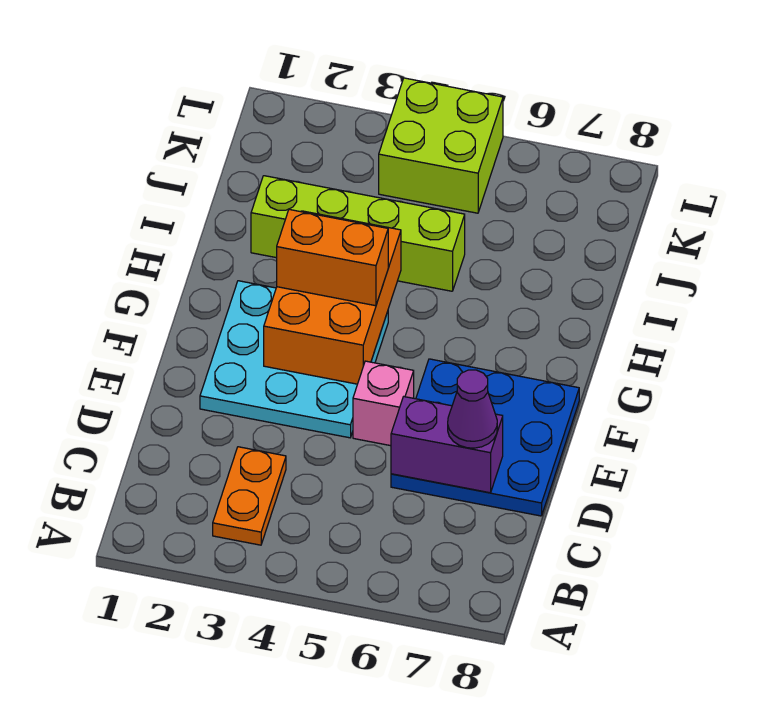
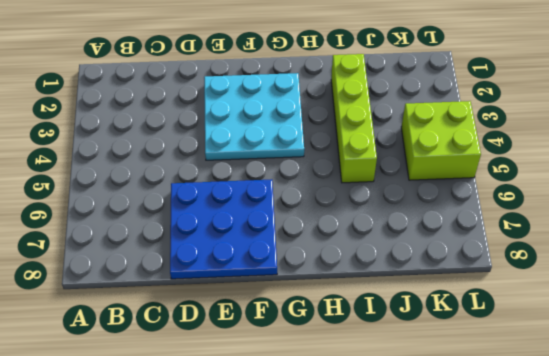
none -> orange plate B3:C3 level 1
none -> pink brick E5 level 1

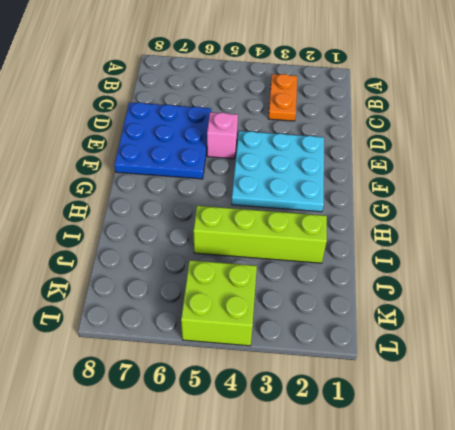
none -> purple brick D6:D7 level 2
none -> orange brick F3:H4 level 2

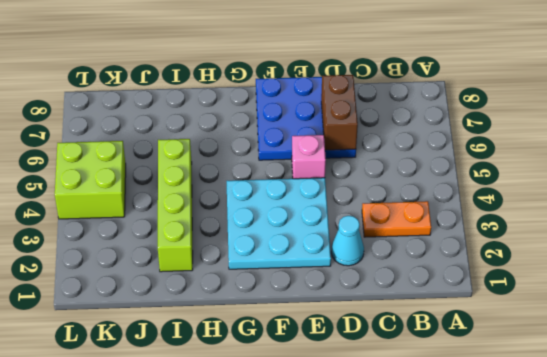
cyan cone D2 level 1 -> none
brown brick D6:D7 level 2 -> purple brick D6:D7 level 2
none -> orange brick F3:H4 level 2
none -> purple cone D7 level 3

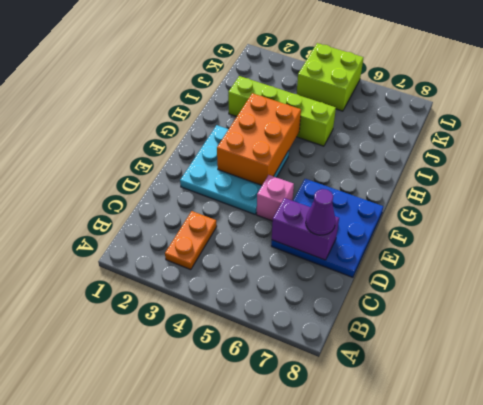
none -> orange brick G3:G4 level 3

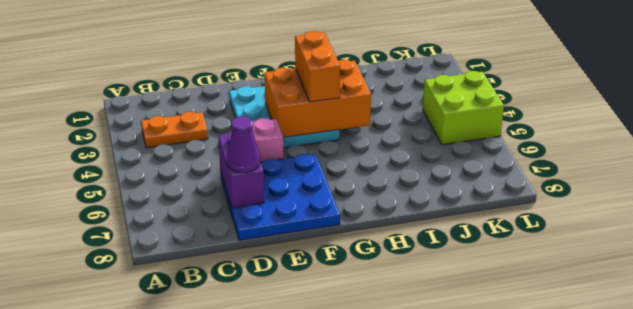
none -> lime brick I2:I5 level 1

